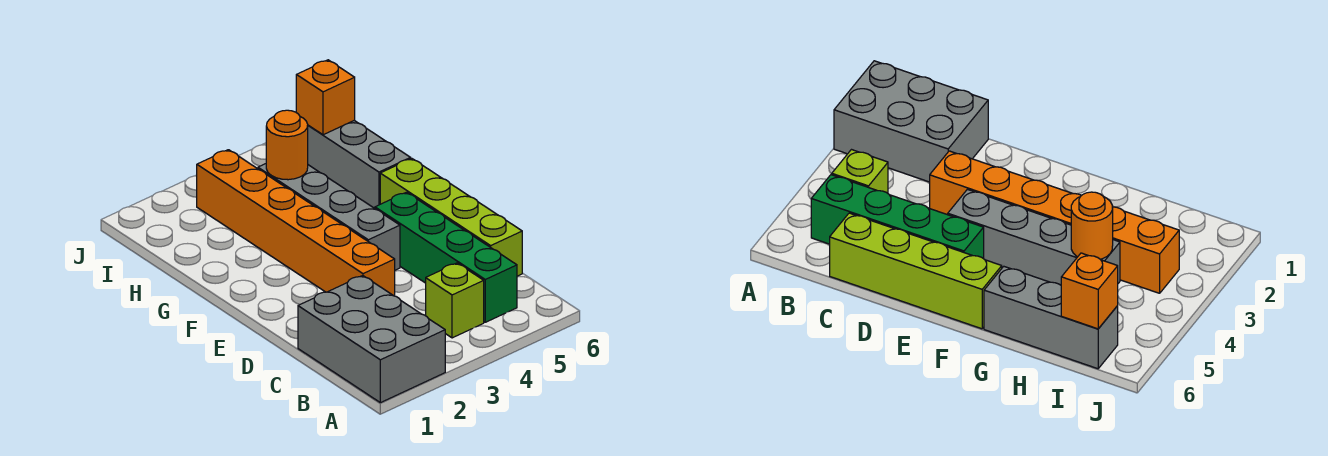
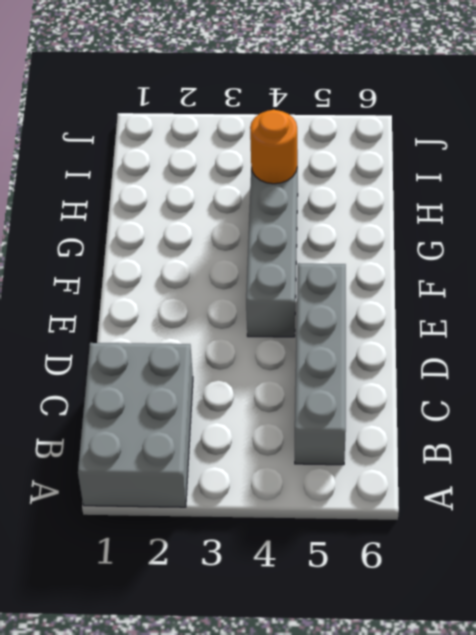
grey brick B5:E5 level 1 -> green brick B5:E5 level 1
none -> lime brick B4 level 1
none -> lime brick C6:F6 level 1

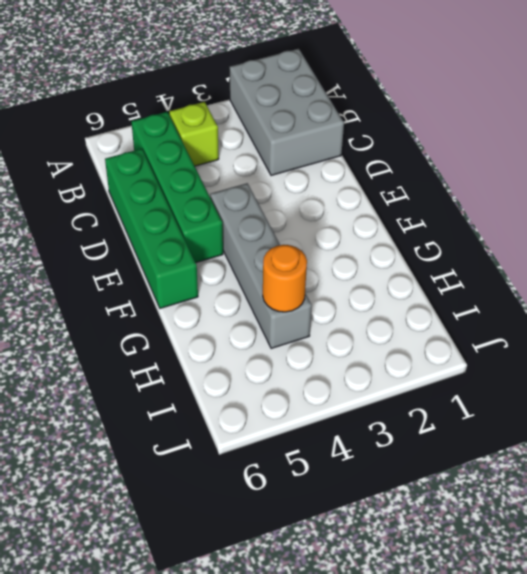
green brick C6:F6 level 1 -> lime brick C6:F6 level 1
none -> orange brick D3:I3 level 1
none -> grey brick G6:I6 level 1

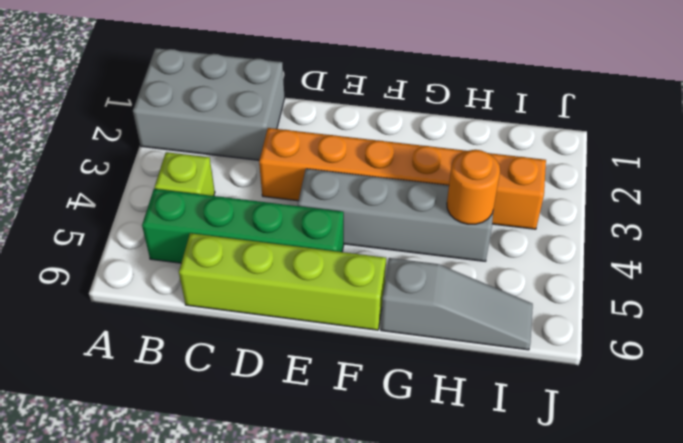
grey slope G6:I6 level 1 top G -> grey brick G6:I6 level 1
none -> orange brick I6 level 2

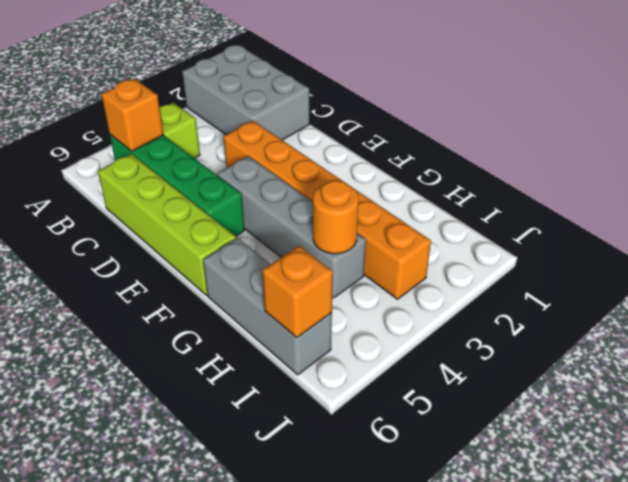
orange brick B5 level 2 -> none

